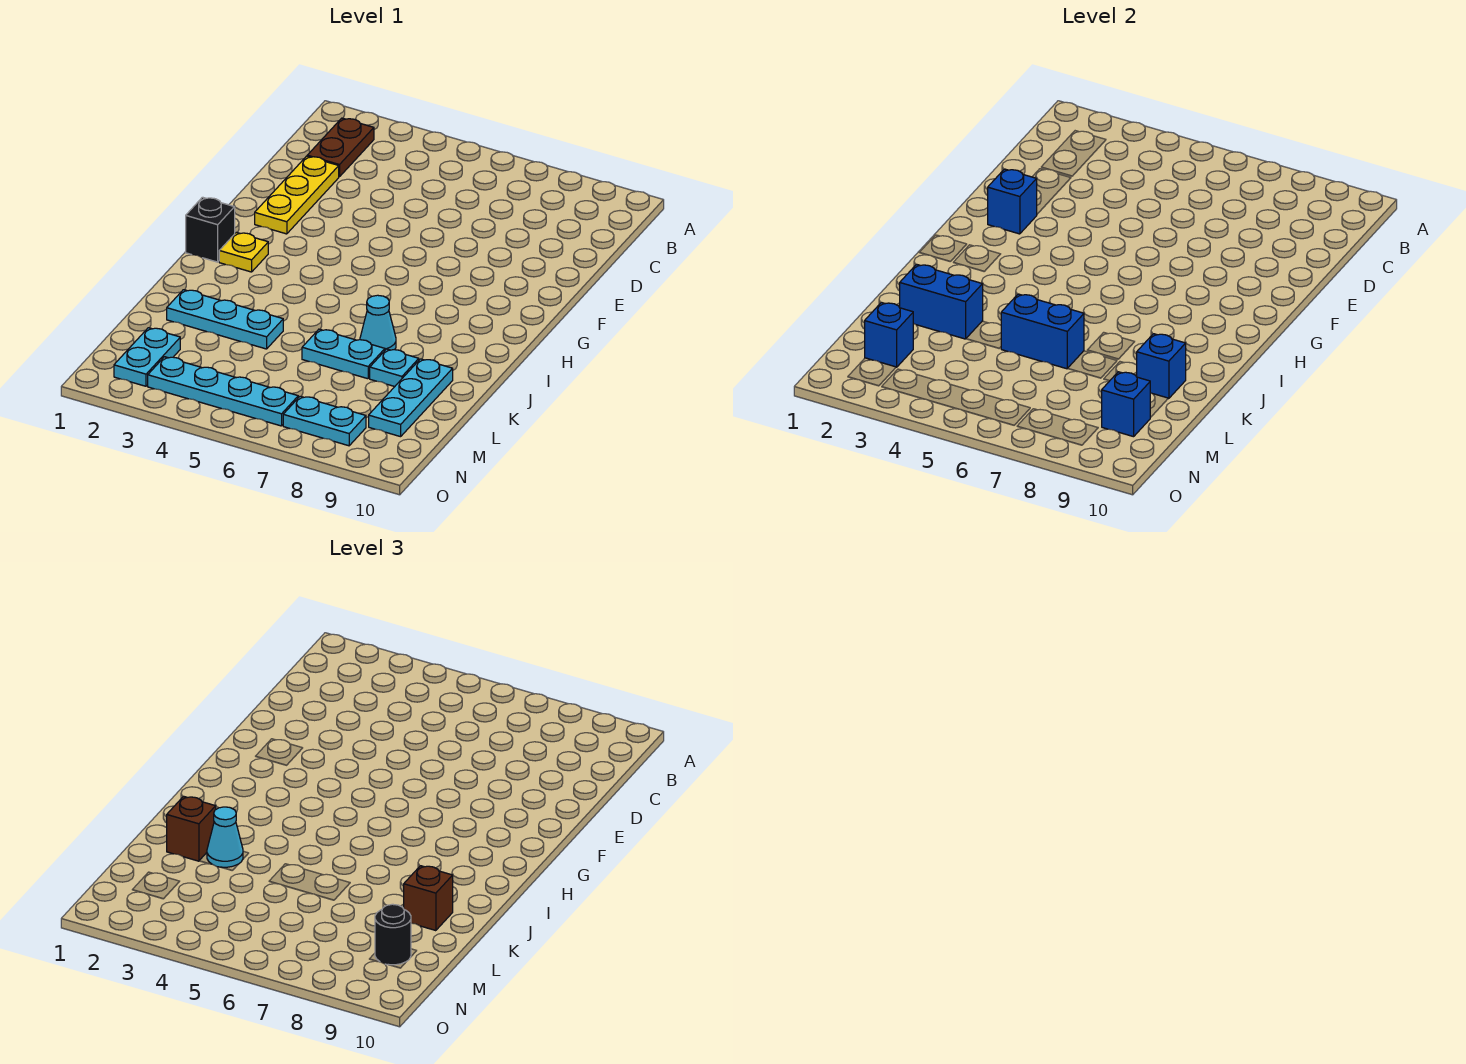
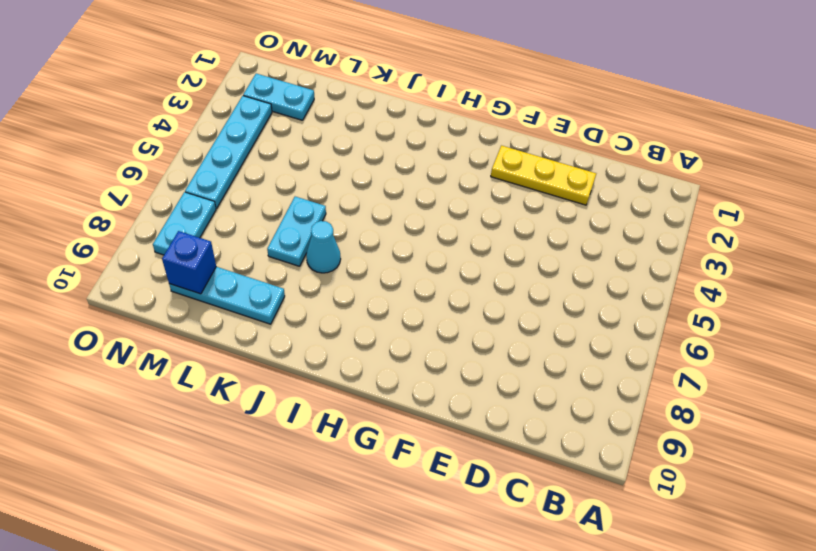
none -> brown plate B2:C2 level 1
none -> black brick H1 level 1
none -> yellow plate H2 level 1

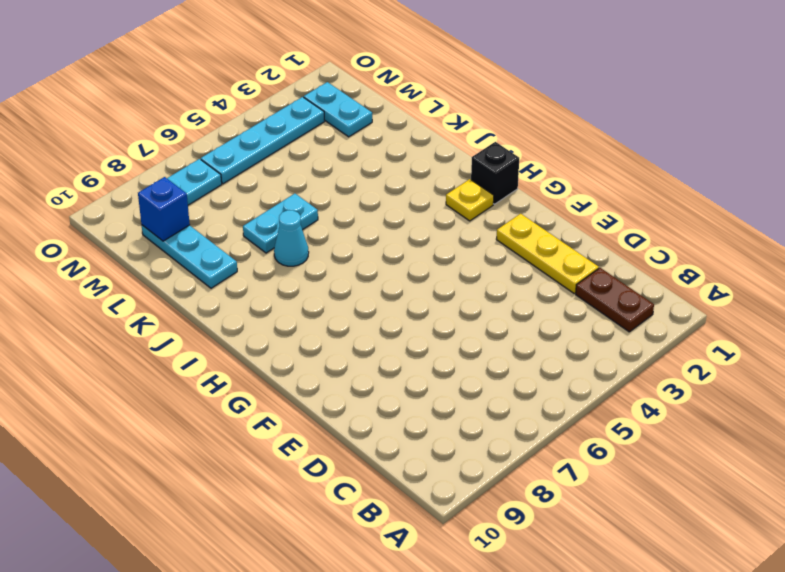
none -> cyan plate K2:K4 level 1
none -> cyan plate K8 level 1
none -> blue brick F2 level 2

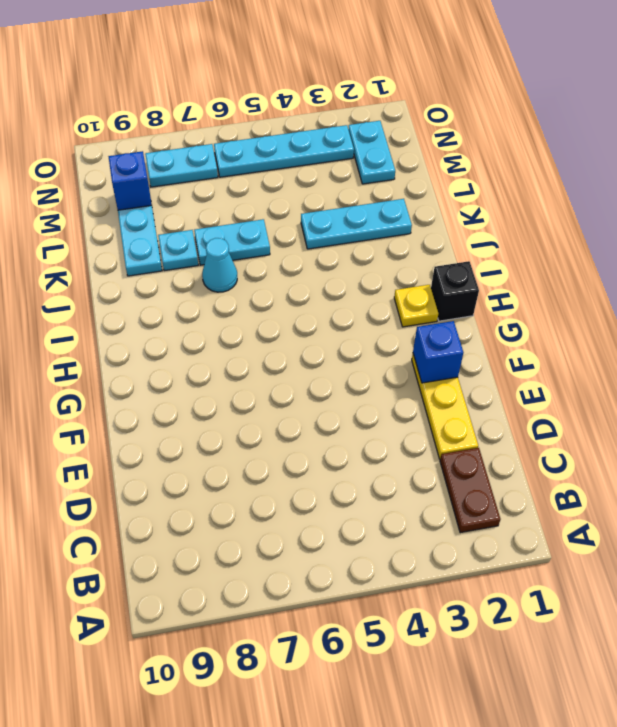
none -> blue brick K2:K3 level 2
none -> blue brick K5:K6 level 2
none -> blue brick K9 level 2

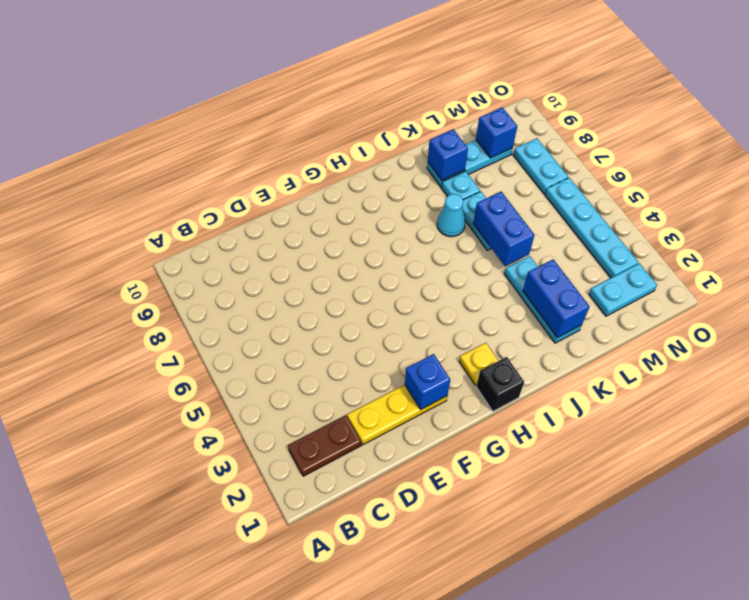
none -> blue brick M2 level 2
none -> brown brick K2 level 3
none -> cyan cone K3 level 3

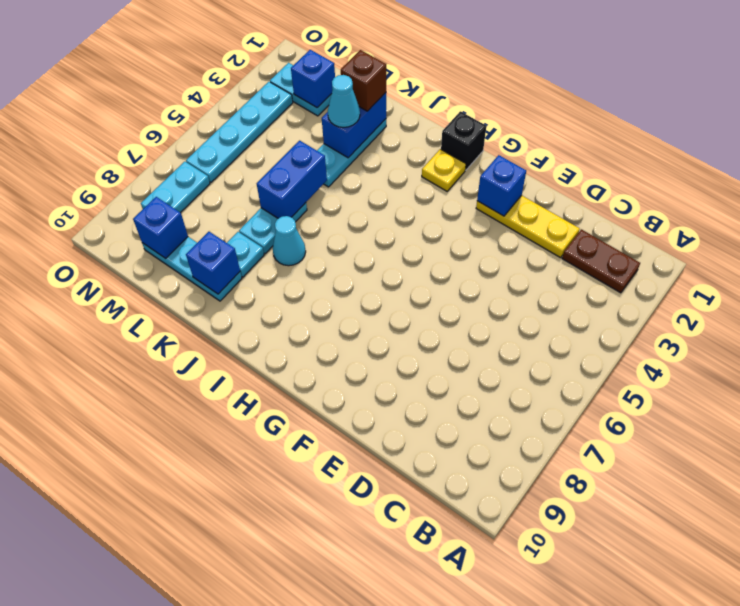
none -> brown brick K9 level 3
none -> black round brick M9 level 3

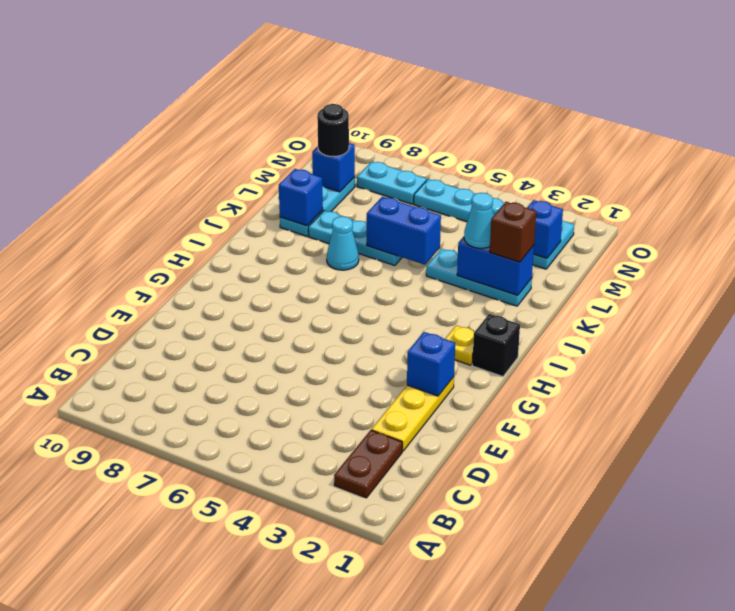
none -> brown brick K9 level 3

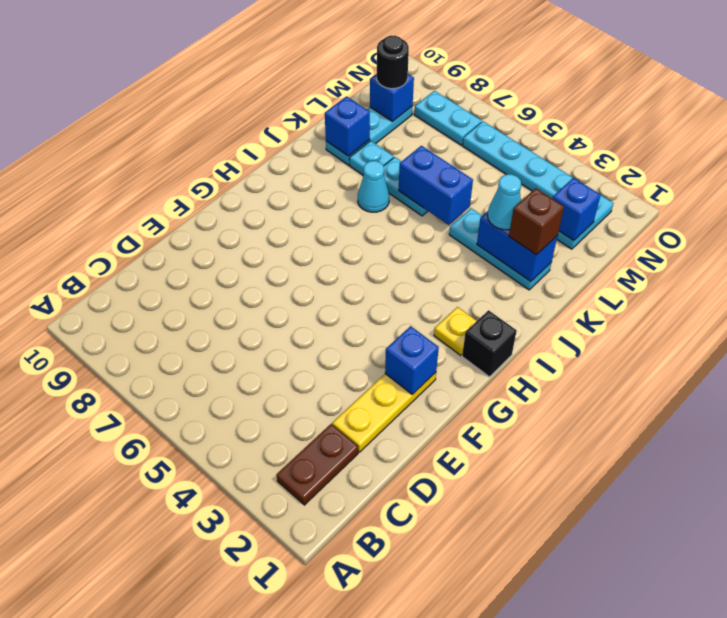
none -> brown brick K9 level 3

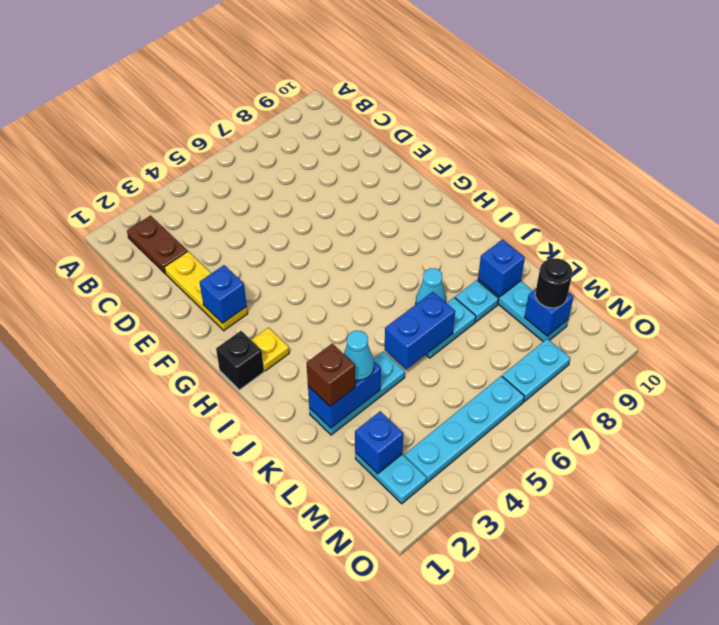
none -> brown brick K9 level 3

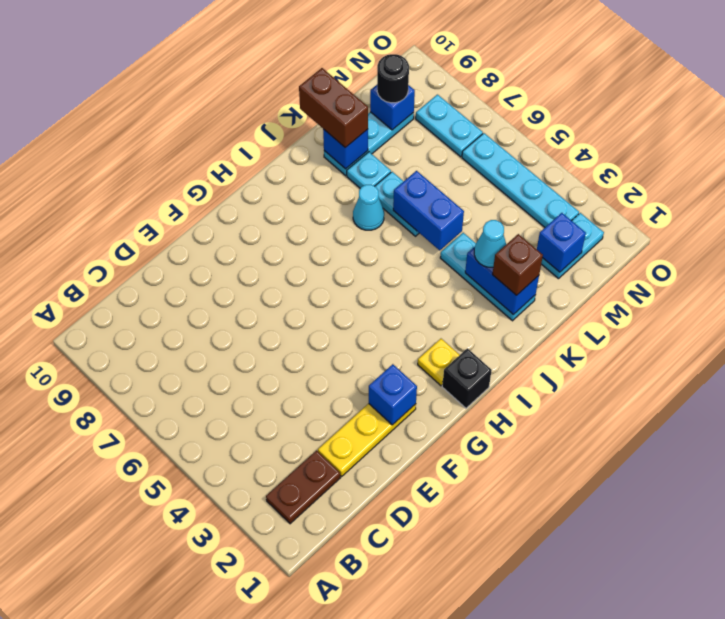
brown brick K9:K10 level 3 -> brown brick K9 level 3

